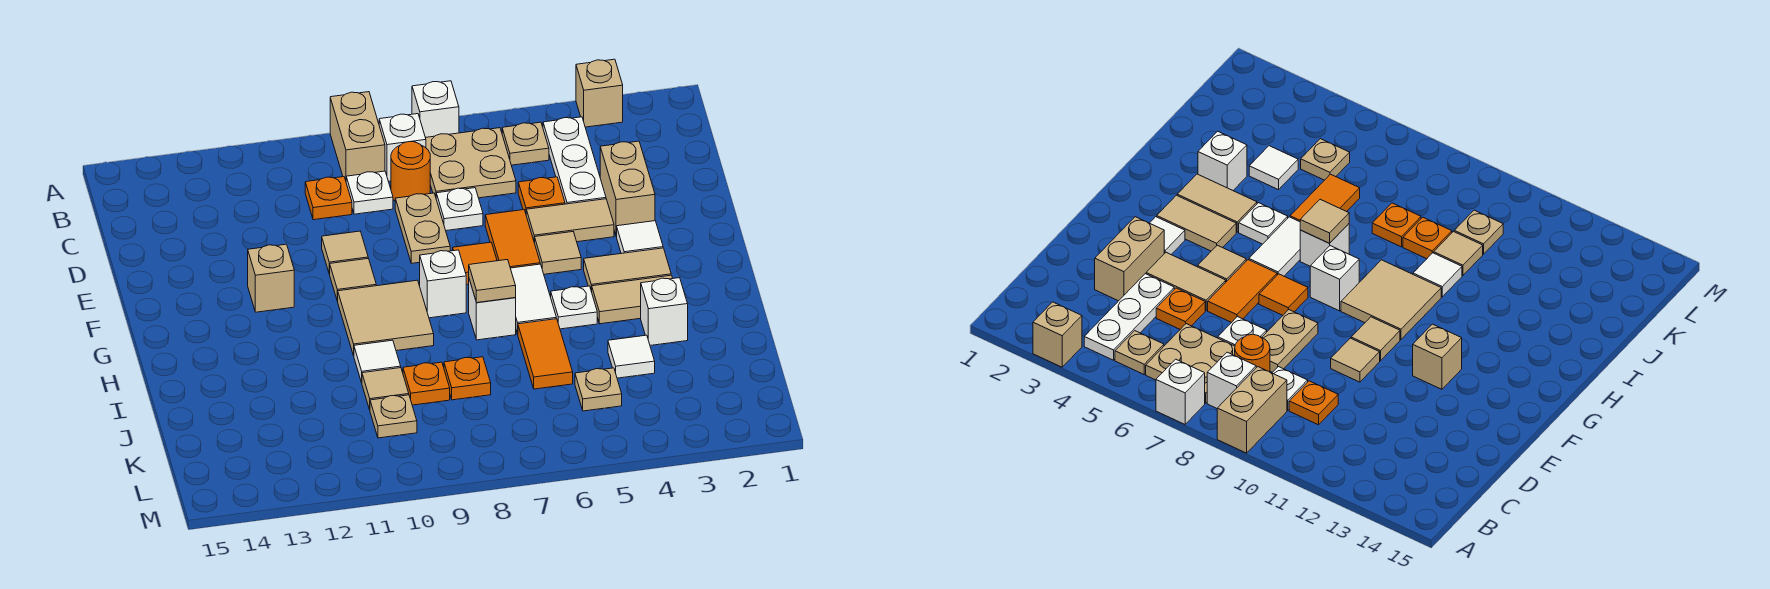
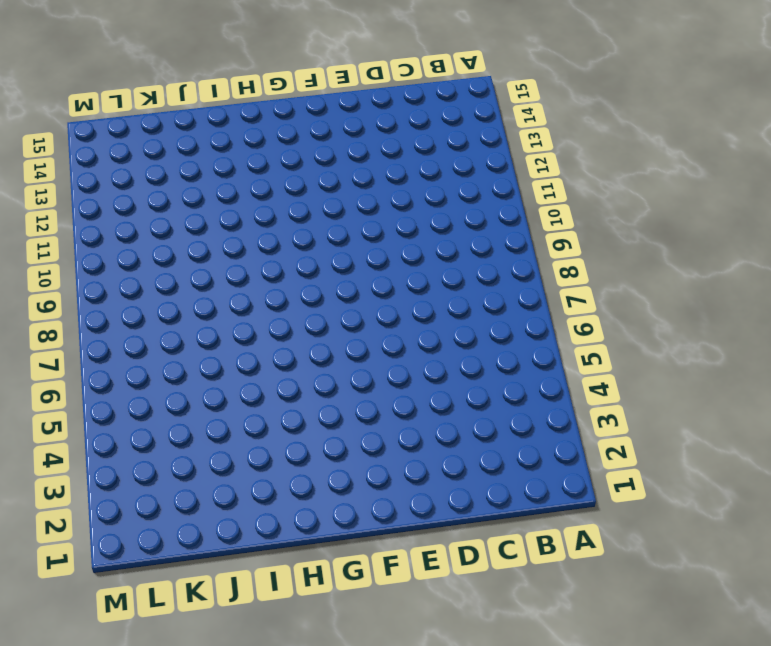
none -> tan brick A3 level 1
none -> white brick A7 level 1
none -> tan brick A9:B9 level 1
none -> white plate B4:D4 level 1

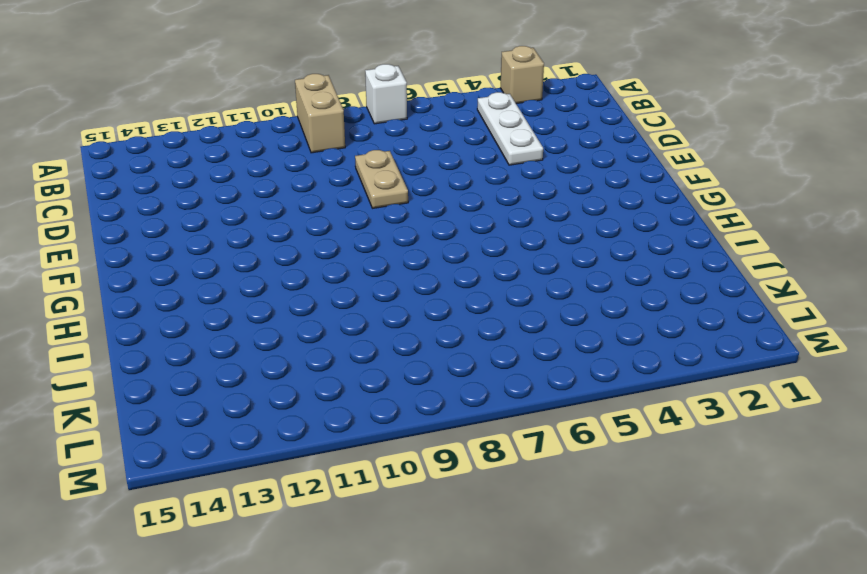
none -> tan plate B5 level 1
none -> tan plate B6:C7 level 1
none -> white brick B8 level 1
none -> orange round brick C8 level 1

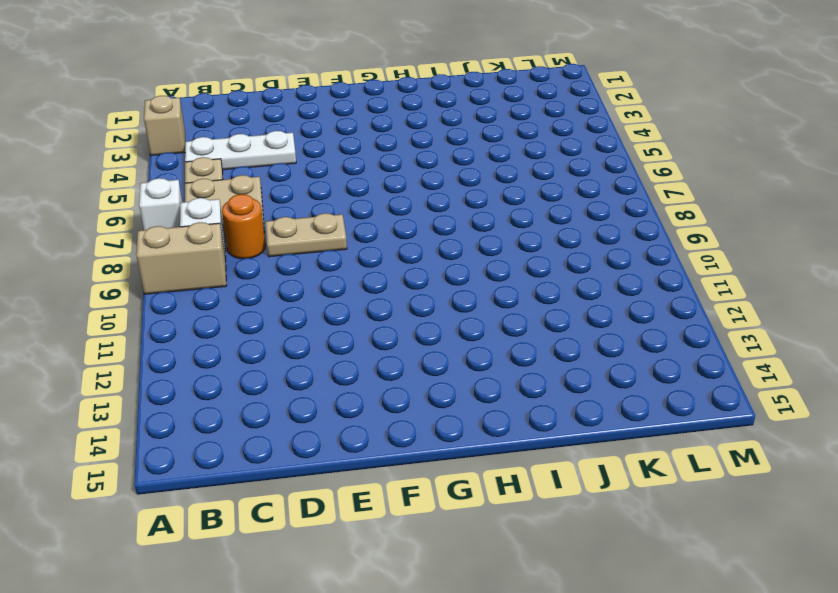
none -> white plate C9 level 1
none -> orange plate C10 level 1
none -> tan brick D3:E3 level 1
none -> orange plate D5 level 1

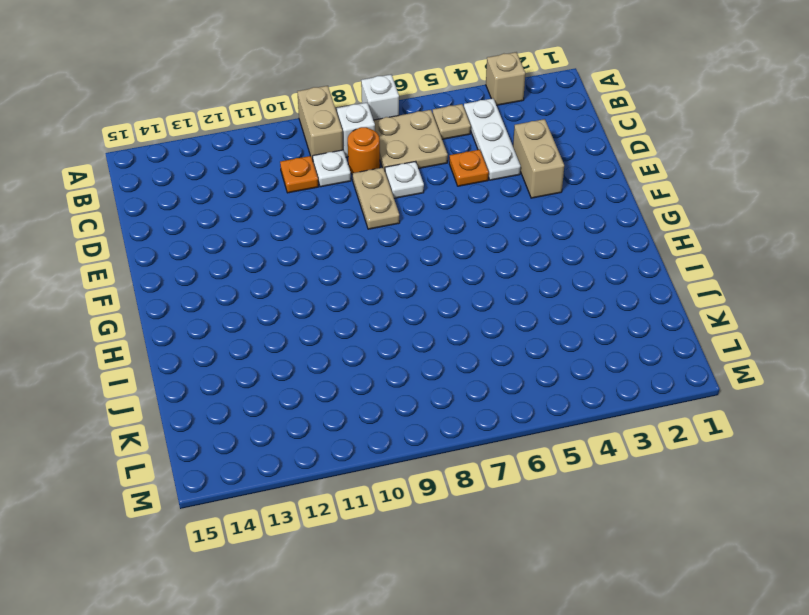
none -> tan tile E4:E5 level 1
none -> orange tile E6:F6 level 1
none -> tan tile E10 level 1
none -> white tile F3 level 1

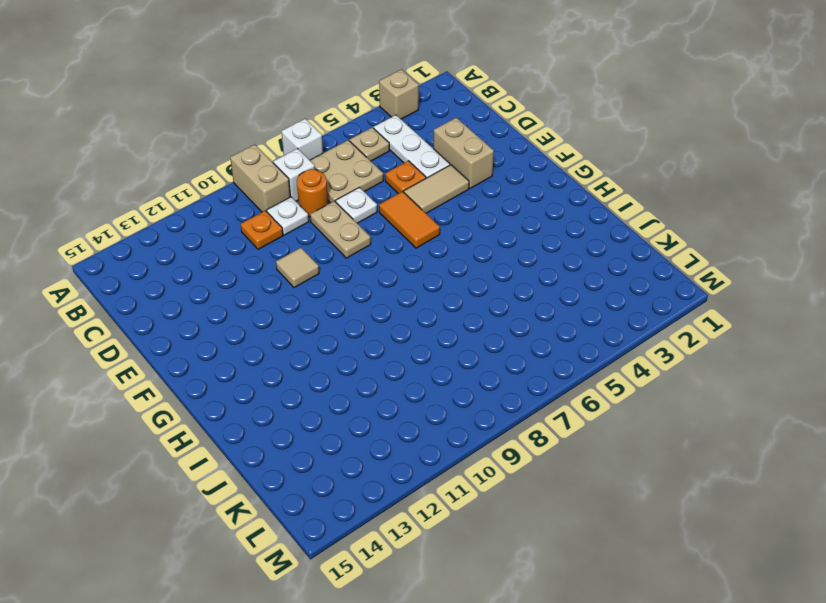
none -> white tile F3 level 1
none -> tan tile F5 level 1
none -> orange tile F7 level 1
none -> tan tile F10 level 1

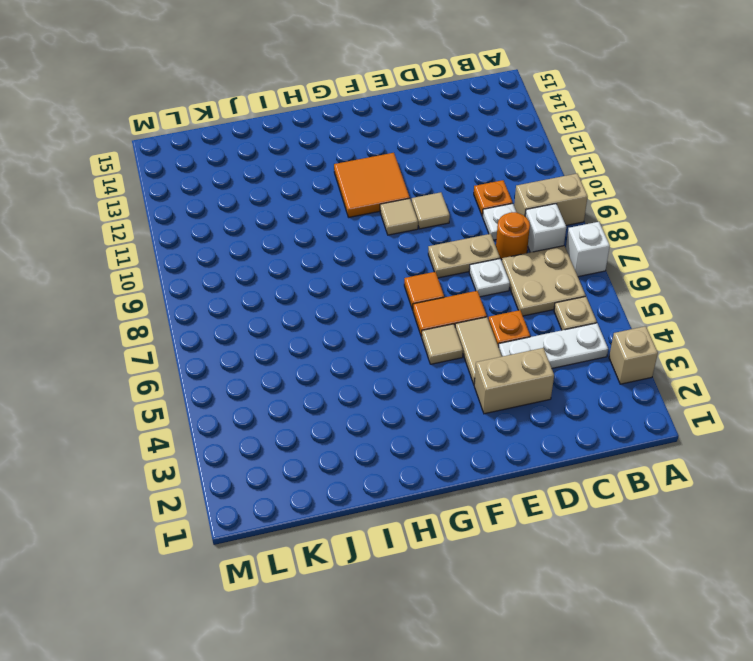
orange tile F11:G12 level 1 -> tan brick F12 level 1
none -> white tile F3 level 1
none -> tan tile G3:G4 level 1
none -> white tile G6:H6 level 1
none -> white brick G8 level 1

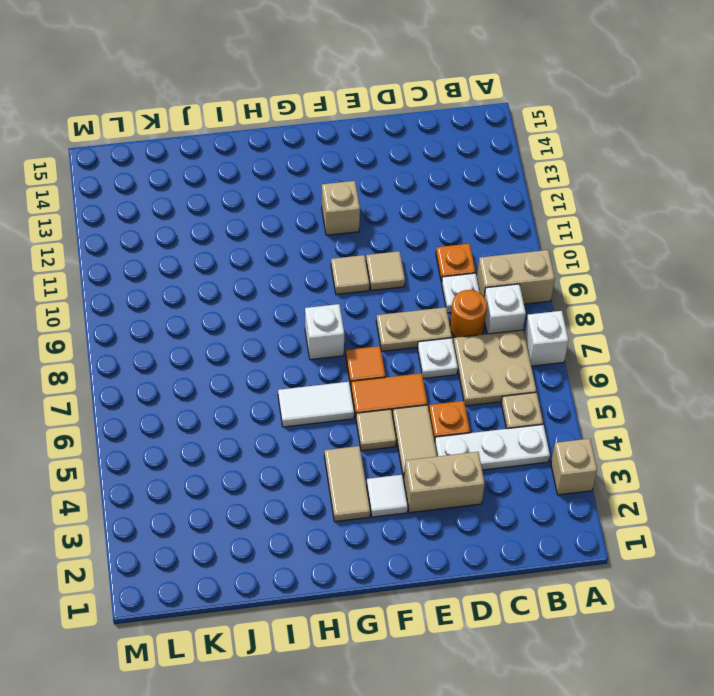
none -> tan tile G9:H10 level 1
none -> tan tile H3:H4 level 1
none -> white plate H5 level 1
none -> white brick H7 level 1

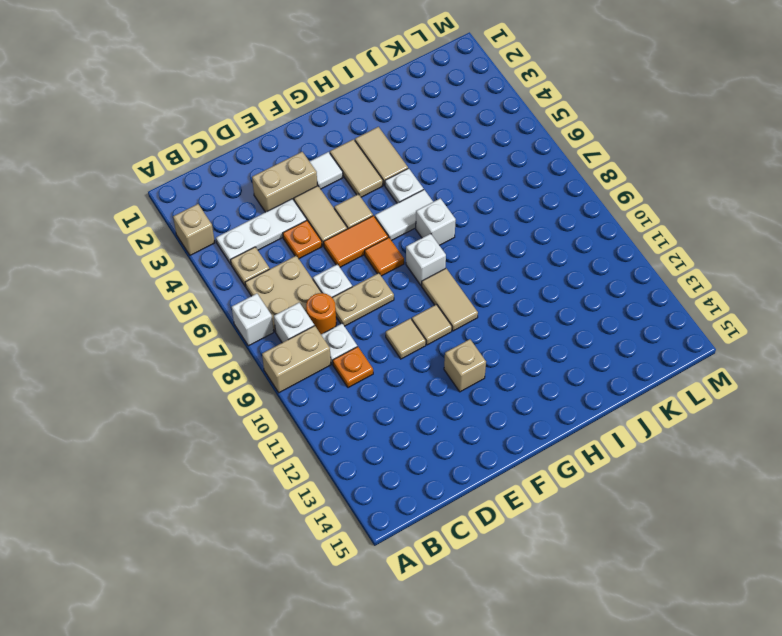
tan tile G9:G10 level 1 -> tan tile G9:H10 level 1
none -> white brick I3 level 1
none -> orange tile I6:J6 level 1
none -> white tile I10 level 1
none -> white tile J4 level 1

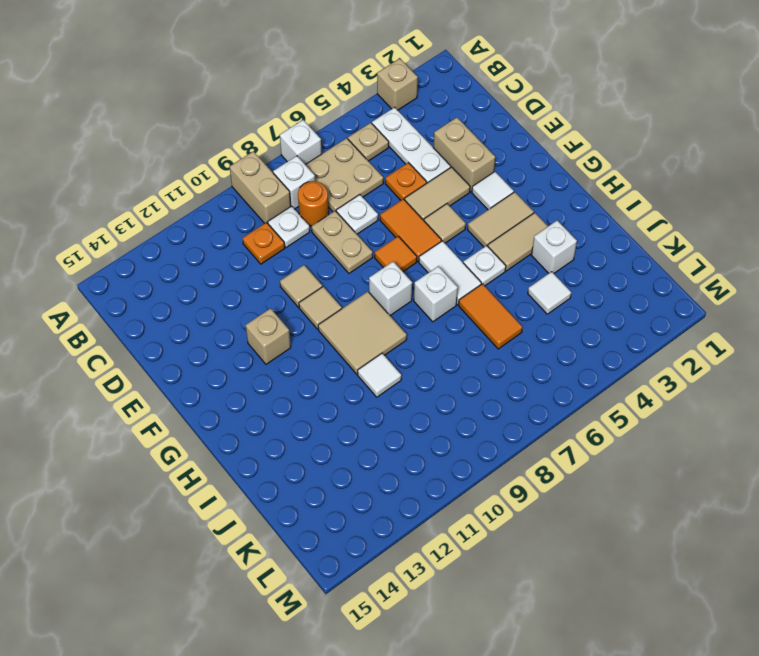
none -> orange plate J8 level 1
none -> orange plate J9 level 1
none -> tan tile J10 level 1
none -> tan plate K5 level 1

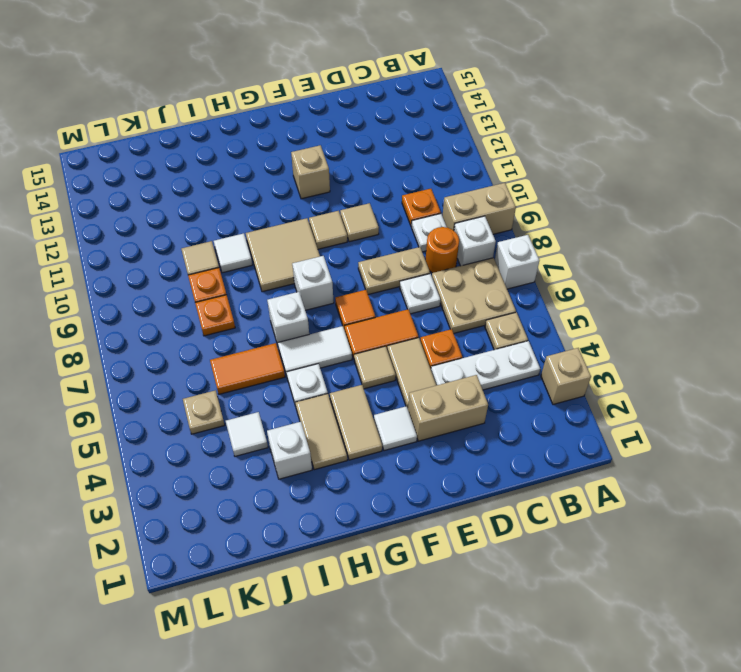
none -> tan plate K10 level 1
none -> tan tile H7 level 2

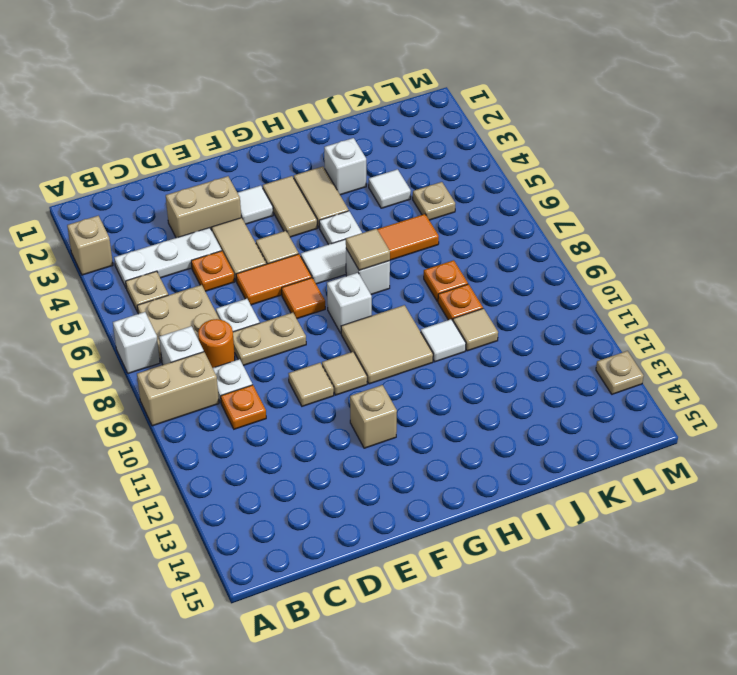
tan plate M13 level 1 -> tan plate K10 level 1

